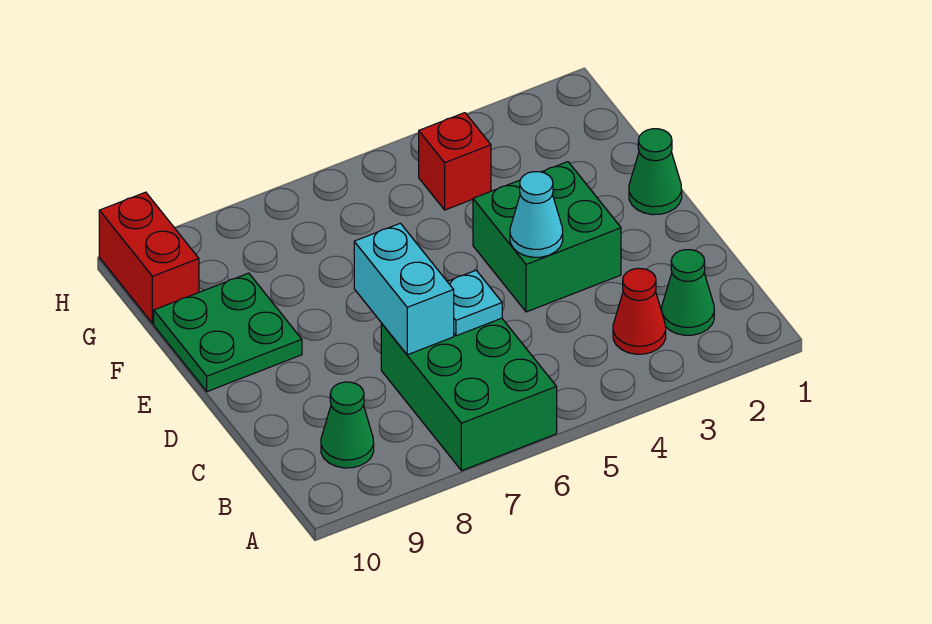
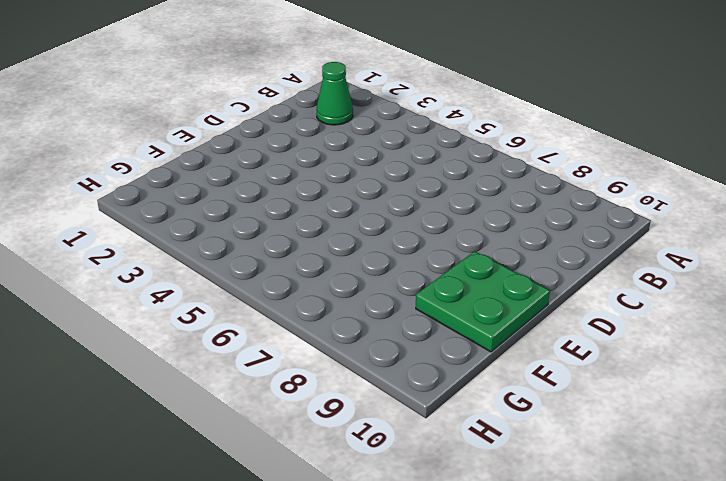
none -> green brick A6:C7 level 1
none -> red cone B3 level 1
none -> green cone B9 level 1

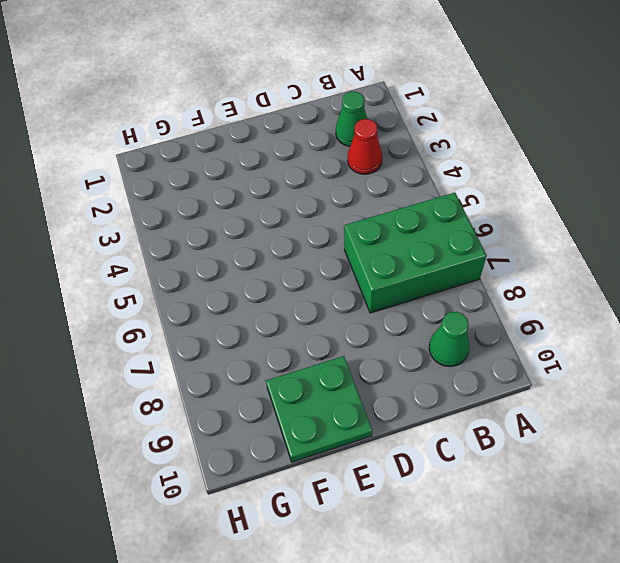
none -> green brick D3:E4 level 1
none -> green cone E1 level 1
none -> red brick G4 level 1

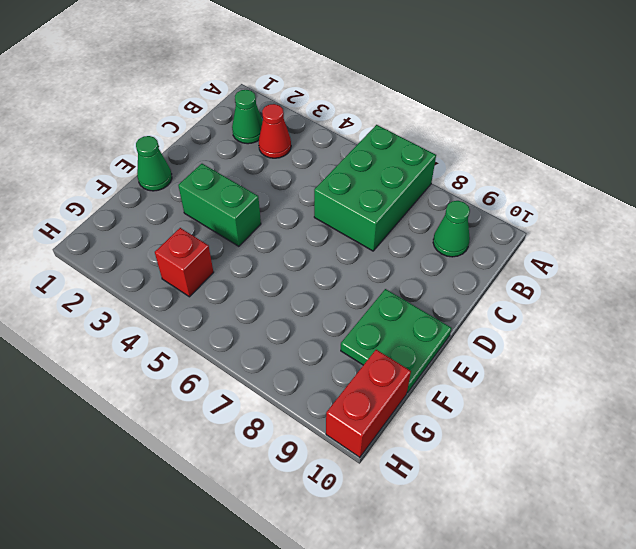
green brick E3:E4 level 1 -> green brick D3:E4 level 1
none -> cyan plate C6 level 2
none -> cyan brick C7:D7 level 2
none -> cyan cone D4 level 2

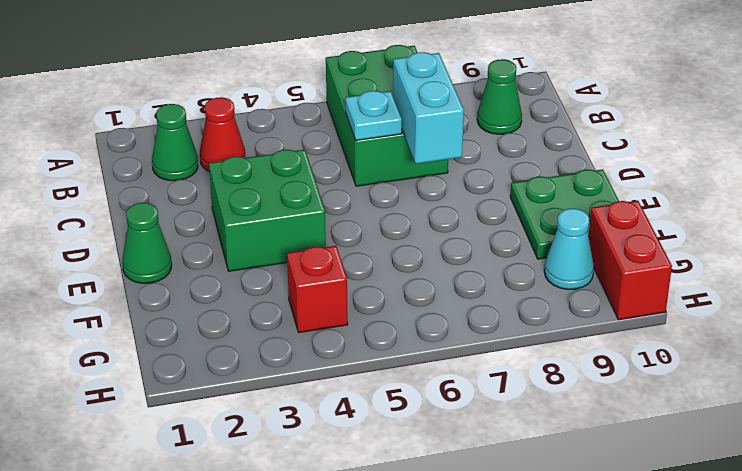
cyan cone G9 level 1 -> cyan cone D4 level 2

